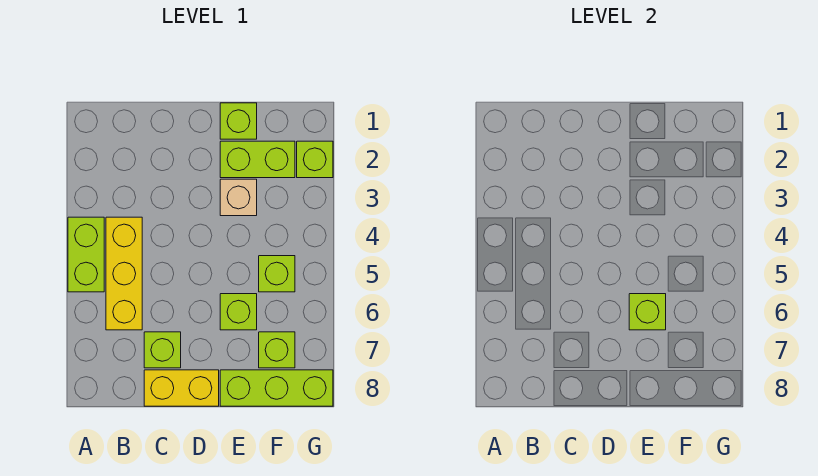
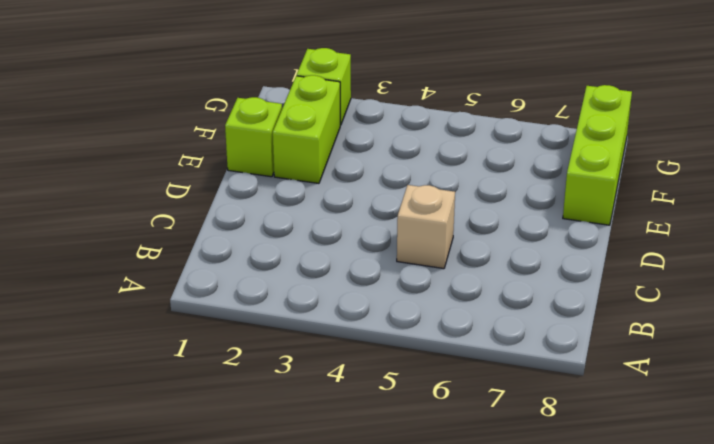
tan brick C5 level 1 -> tan brick E3 level 1
none -> lime brick A4:A5 level 1
none -> yellow brick B4:B6 level 1
none -> lime brick C7 level 1

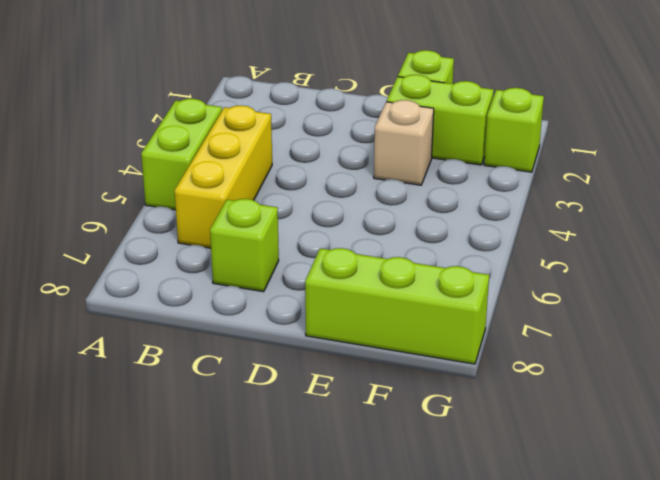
none -> yellow brick C8:D8 level 1
none -> lime brick E6 level 1
none -> lime brick F5 level 1

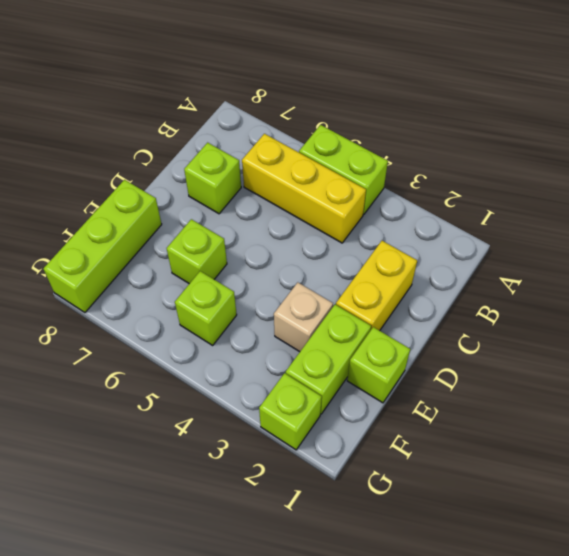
yellow brick C2:D2 level 1 -> yellow brick C8:D8 level 1
none -> lime brick F7 level 1
none -> lime brick E6 level 2

